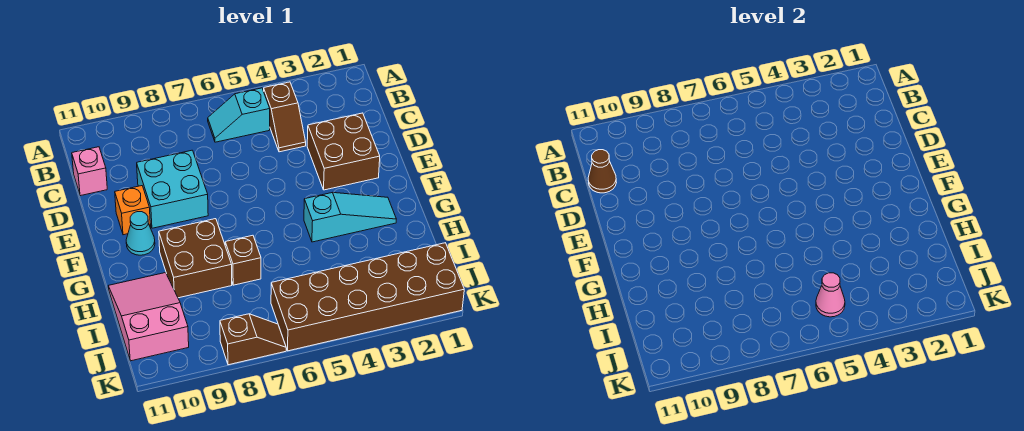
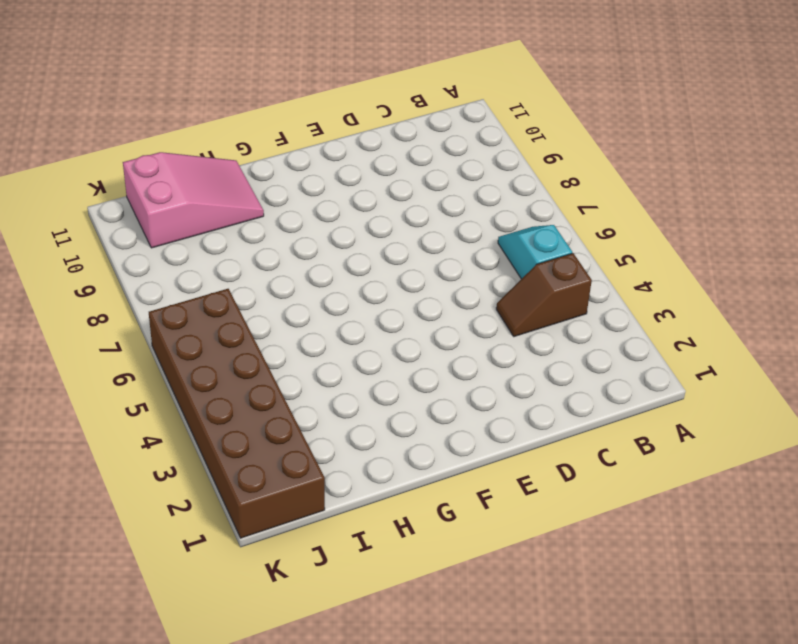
none -> pink brick C11 level 1
none -> brown brick D2:E3 level 1
none -> cyan brick D8:E9 level 1

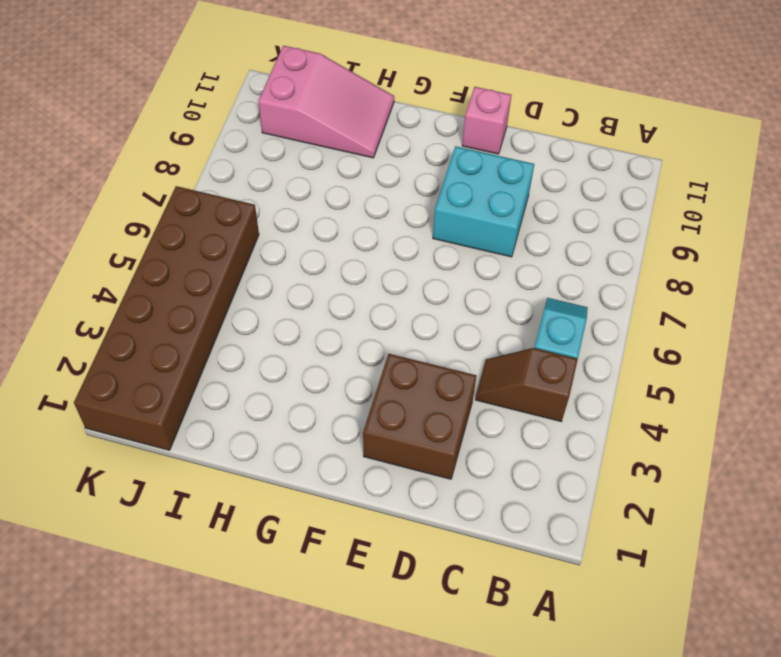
pink brick E11 level 1 -> pink brick C11 level 1
none -> orange brick E10 level 1
none -> cyan cone F10 level 1
none -> cyan slope G2:G4 level 1 top 4

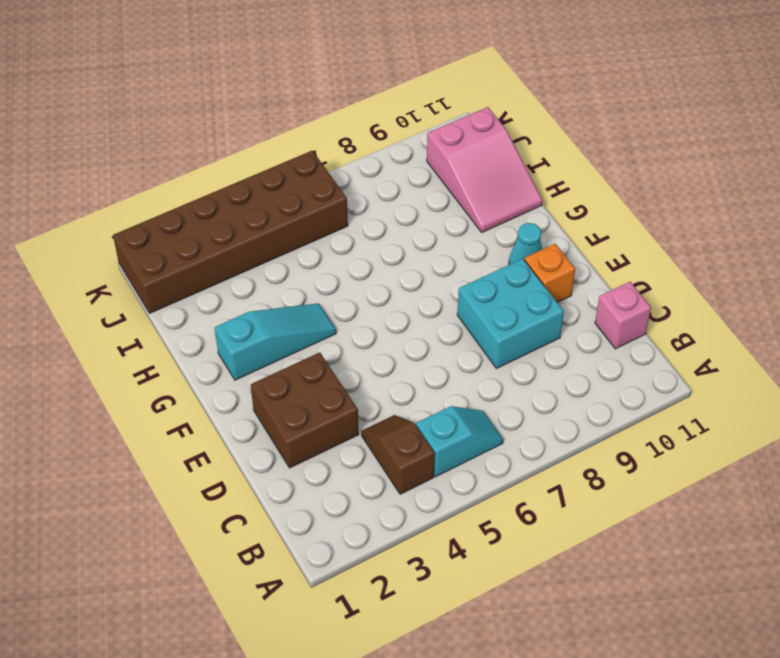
cyan slope G2:G4 level 1 top 2 -> cyan slope G2:G4 level 1 top 4
none -> brown brick G8:H9 level 1
none -> brown brick H7 level 1
none -> brown slope K7:K8 level 1 top 8

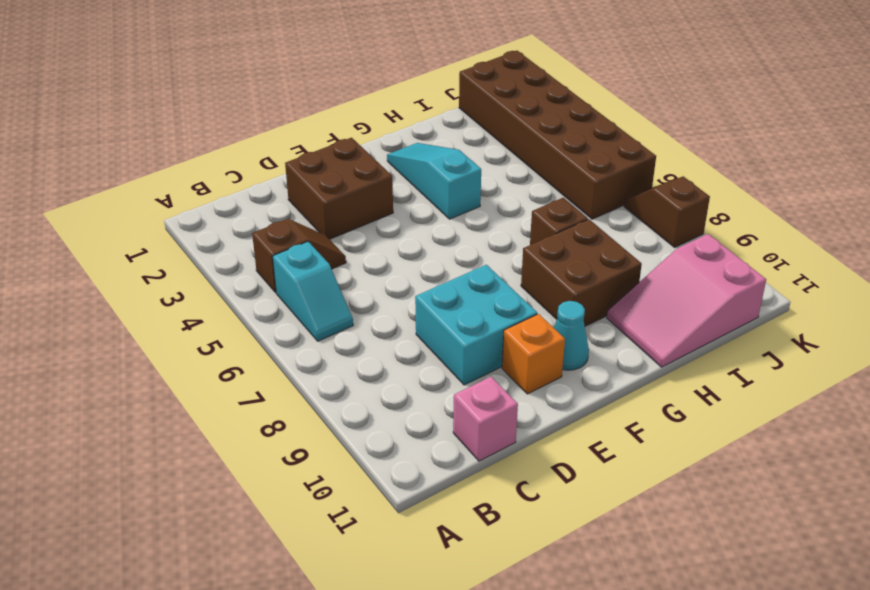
none -> brown cone C11 level 2
none -> pink cone J5 level 2

